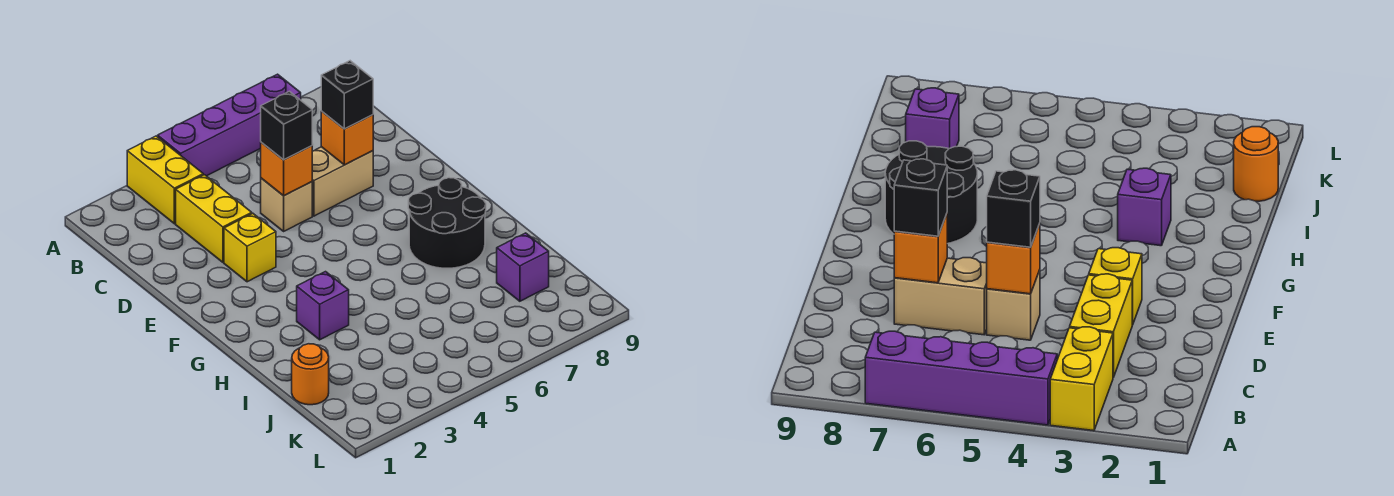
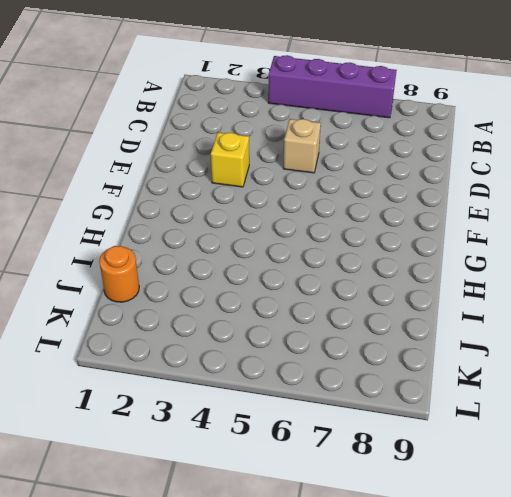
none -> yellow brick A3:B3 level 1
none -> yellow brick C3:D3 level 1
none -> tan brick D6:D7 level 1

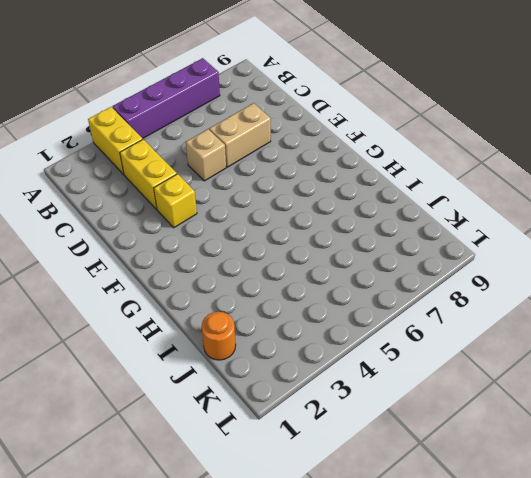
none -> black round brick G7:H8 level 1
none -> purple brick H3 level 1
none -> purple brick J8 level 1

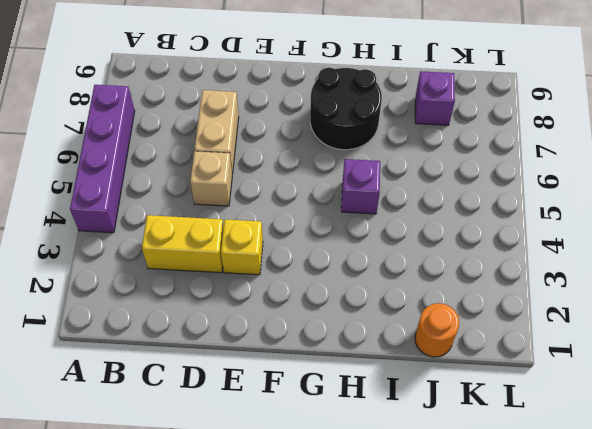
purple brick H5 level 1 -> purple brick H3 level 1
none -> yellow brick A3:B3 level 1
none -> orange brick D5 level 2
none -> orange brick D7 level 2

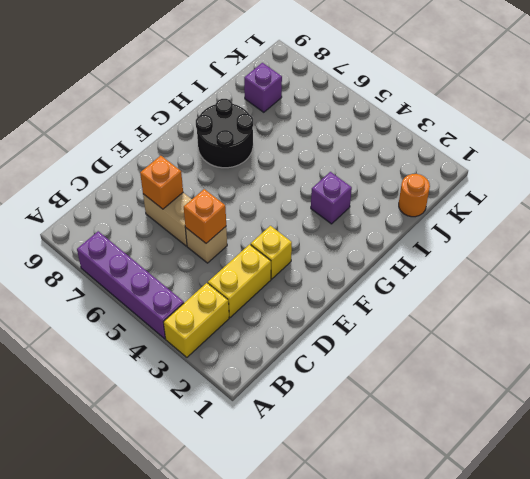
none -> black brick D5 level 3
none -> black brick D7 level 3

